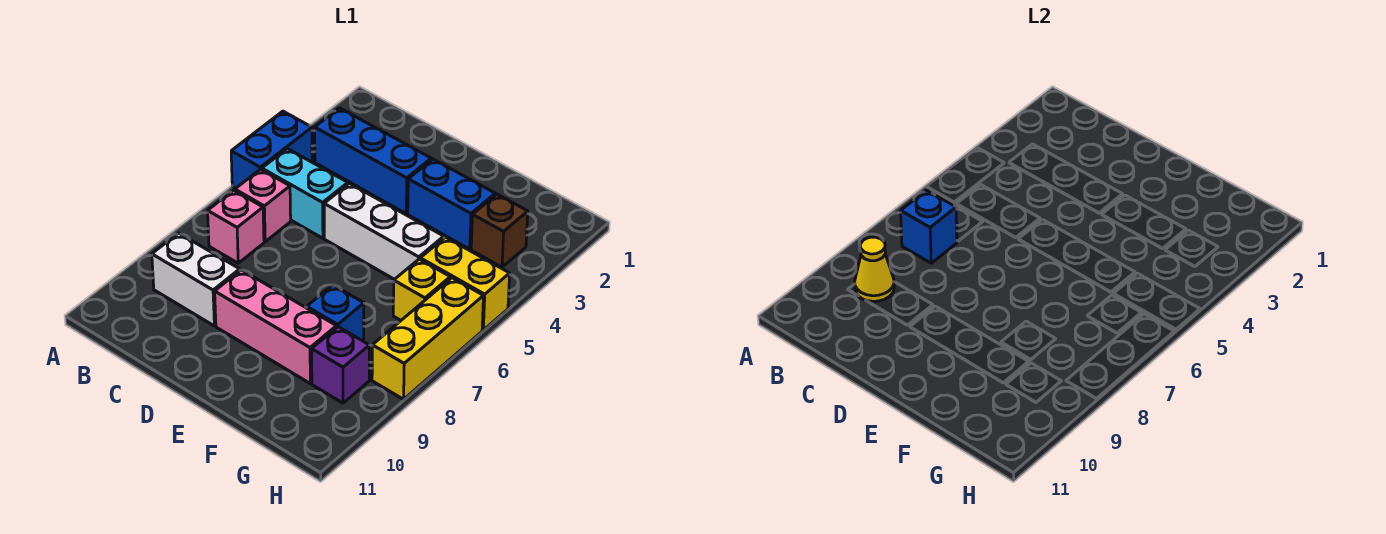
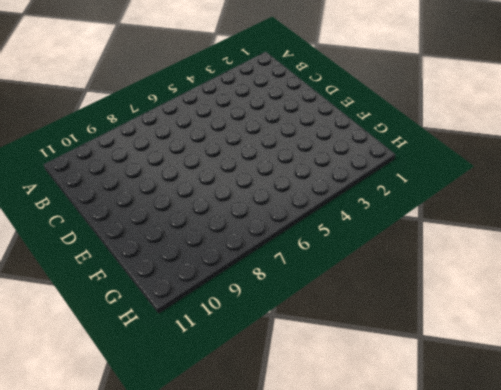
none -> blue brick A4:A5 level 1
none -> blue brick B3:D3 level 1
none -> cyan brick B5:C5 level 1

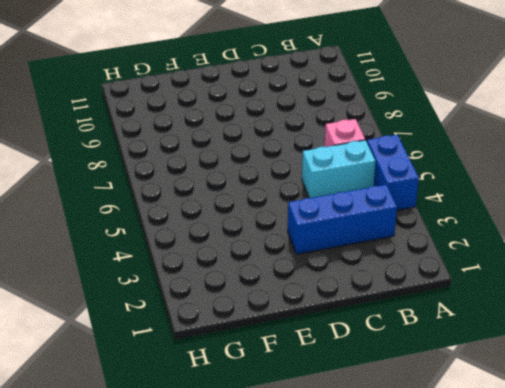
none -> pink brick B7 level 1
none -> white brick B9:C9 level 1
none -> white brick D5:F5 level 1

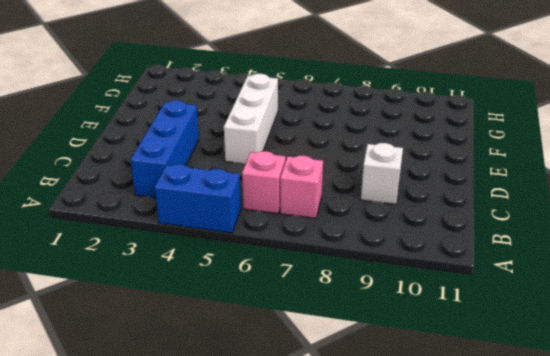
white brick C9 level 1 -> white brick B9:C9 level 1
none -> cyan brick B5:C5 level 1
none -> pink brick D9:F9 level 1
none -> blue brick E3:F3 level 1

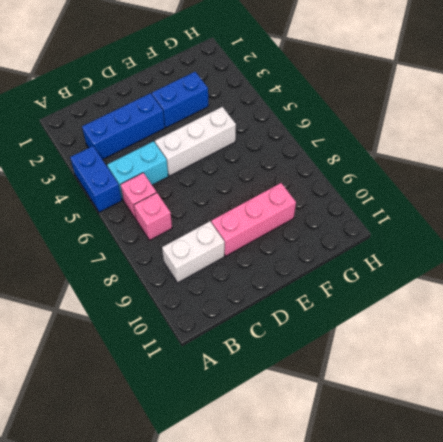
none -> blue brick F8 level 1
none -> brown brick G3 level 1
none -> yellow brick G5:H5 level 1

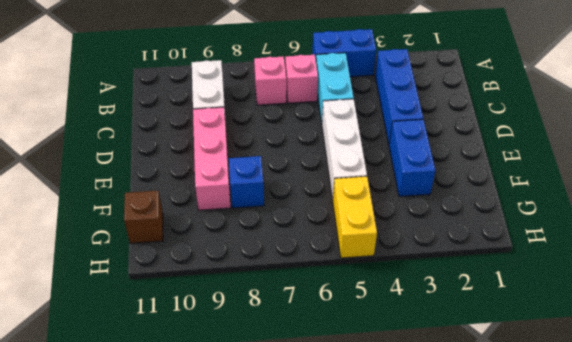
brown brick G11 level 1 -> brown brick G3 level 1
none -> yellow brick G6 level 1
none -> purple brick G9 level 1
none -> yellow brick H6:H8 level 1

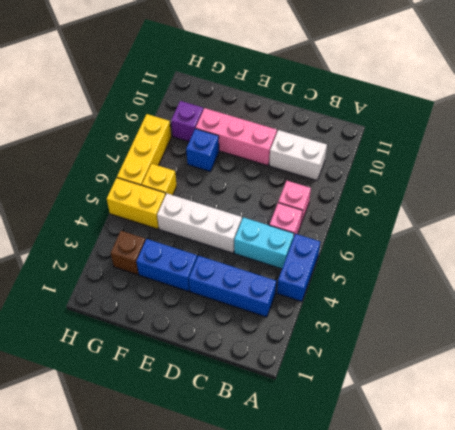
none -> blue brick B7 level 2
none -> yellow cone B9 level 2

